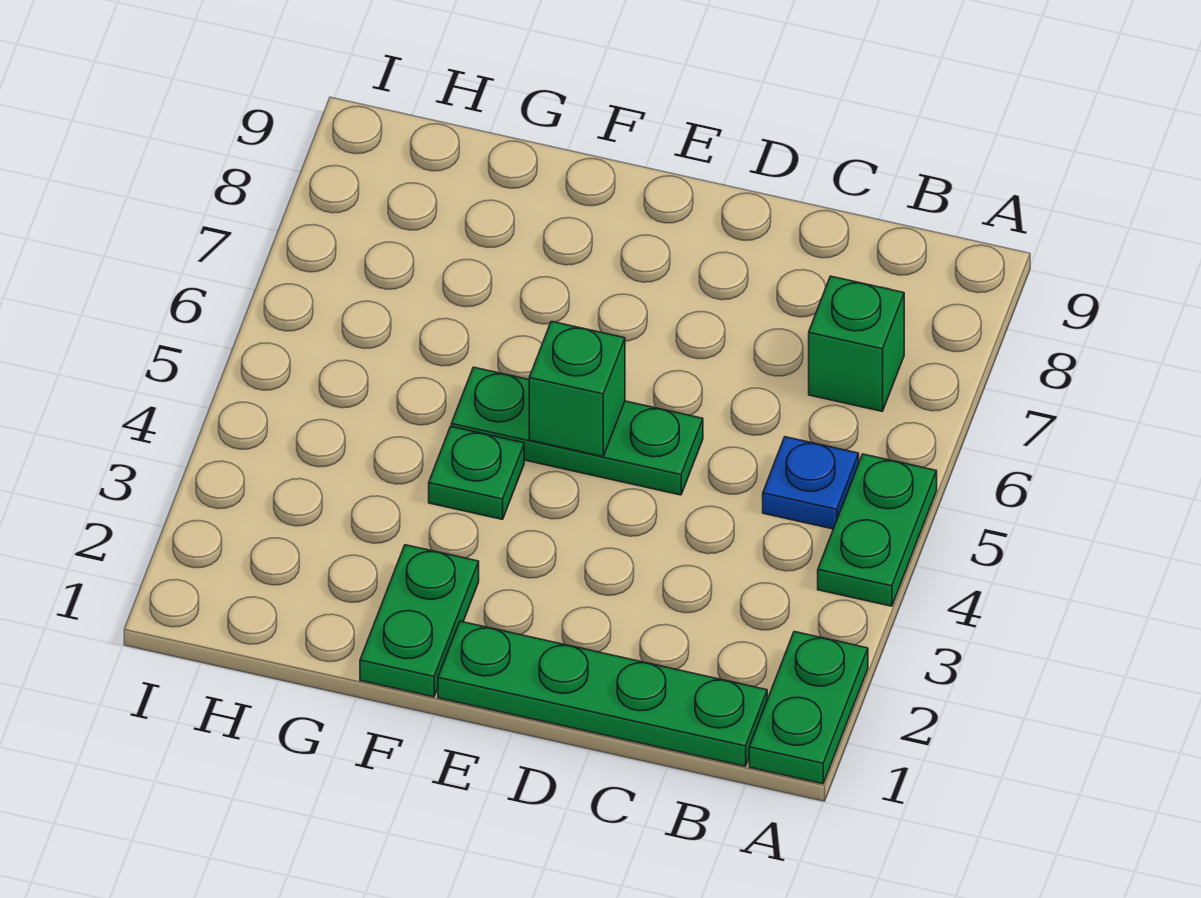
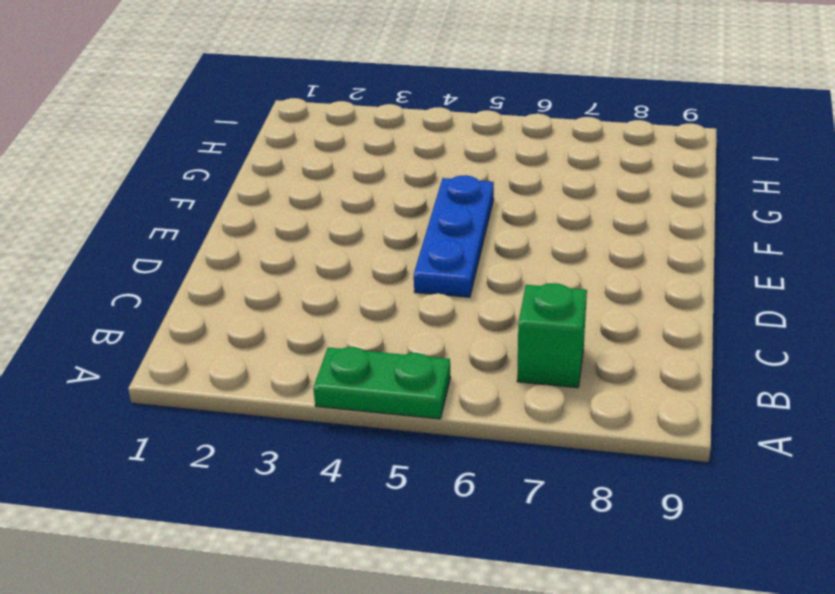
blue plate D5:F5 level 1 -> green plate D5:F5 level 1
none -> green plate A1:A2 level 1
none -> green plate B1:E1 level 1

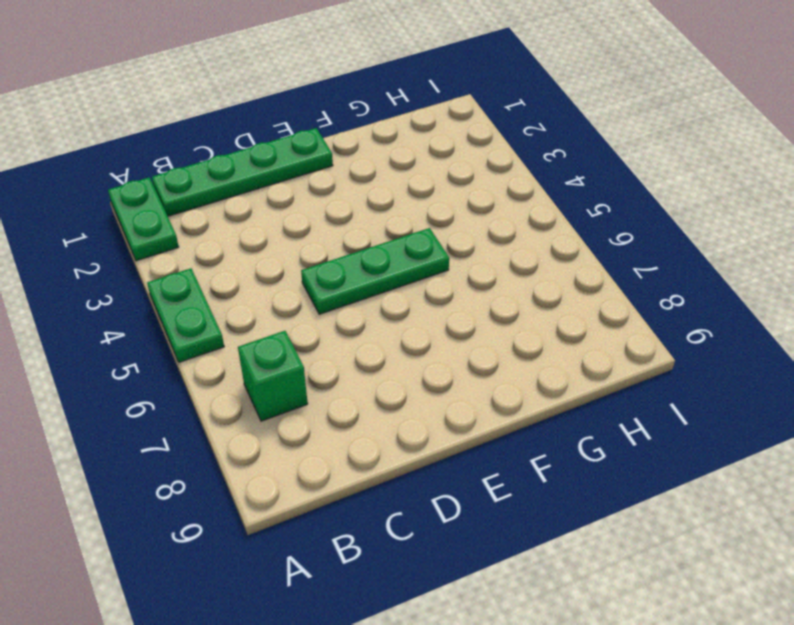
none -> blue plate B5 level 1
none -> green plate F1:F2 level 1

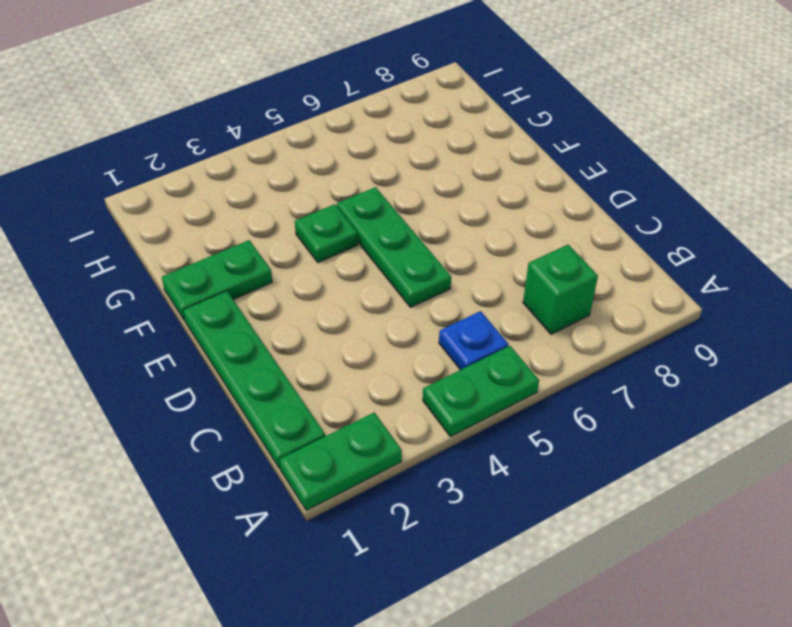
none -> green brick E5 level 2

